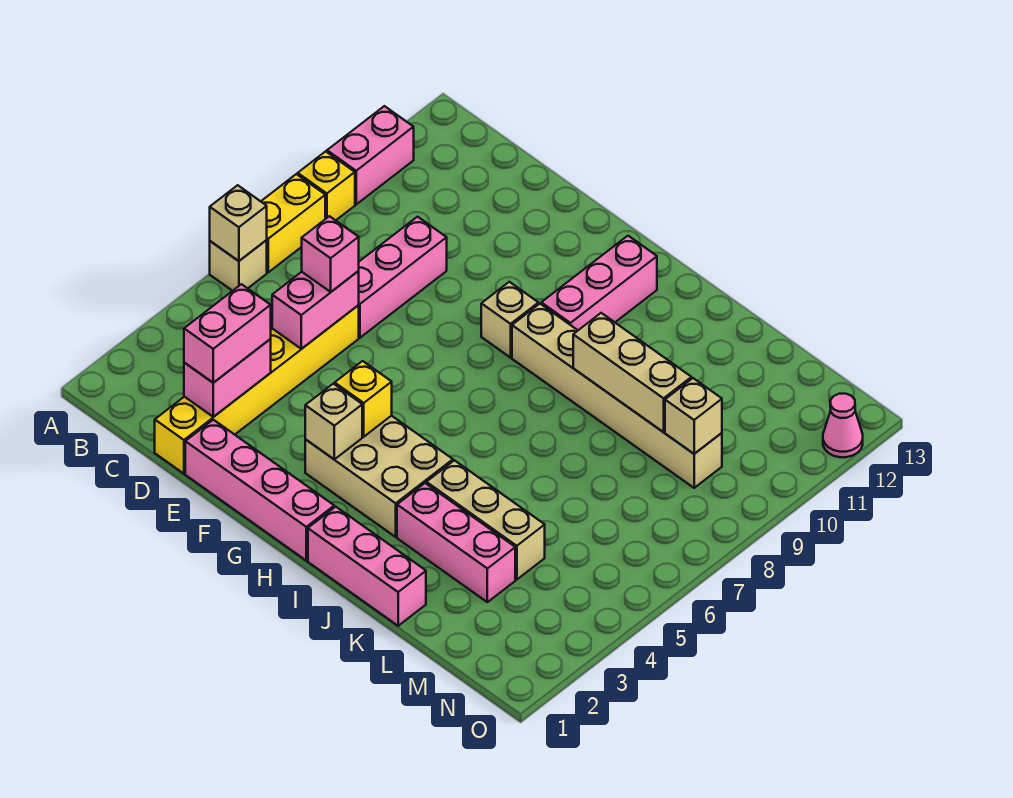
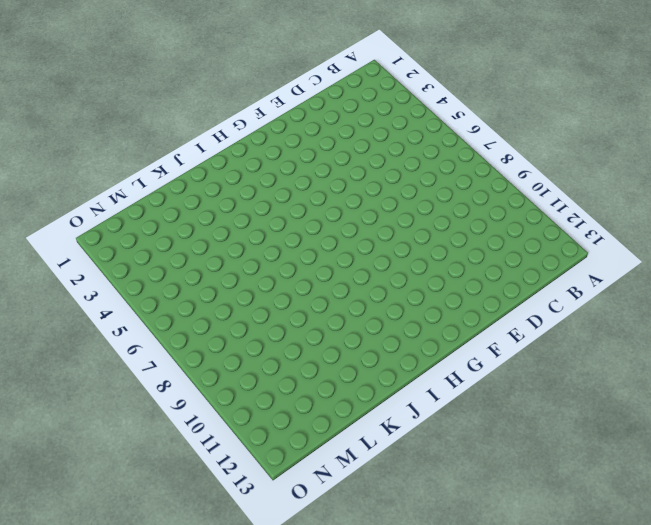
none -> tan brick A6 level 1
none -> yellow brick A7:A8 level 1
none -> yellow brick A9 level 1

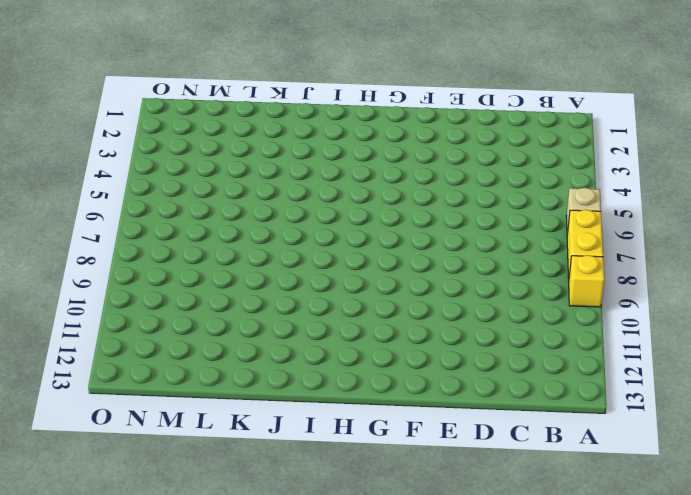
none -> pink brick A10:A11 level 1
none -> yellow brick D1:D6 level 1
none -> pink brick D7:D9 level 1

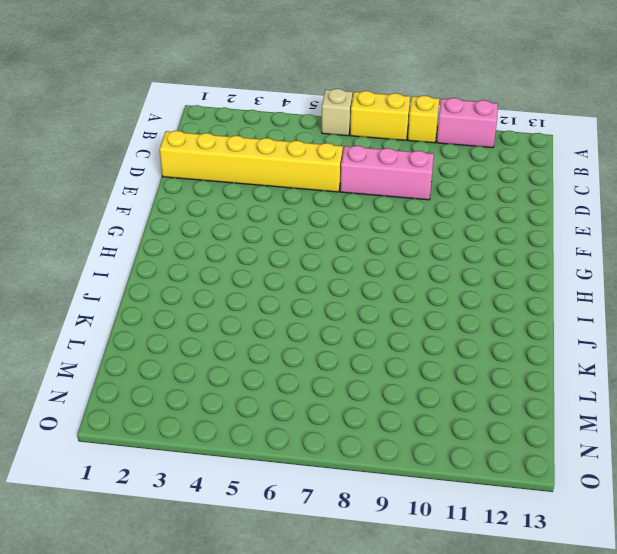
none -> pink brick E1:H1 level 1
none -> tan brick G3:I4 level 1
none -> tan brick G9 level 1

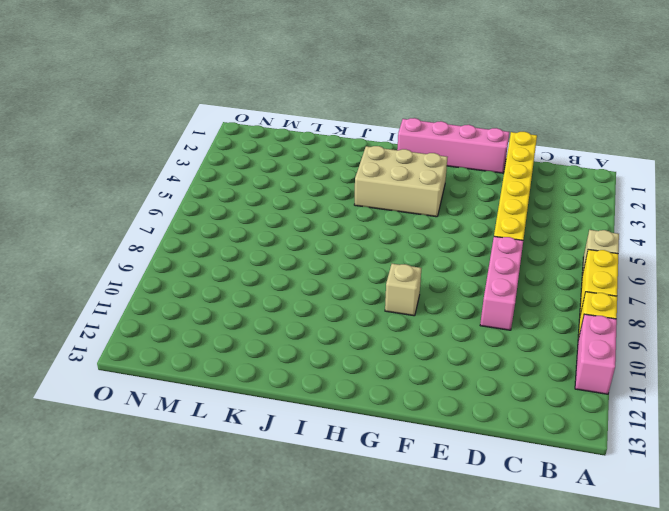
none -> tan brick H9:M9 level 1
none -> pink brick H10:H12 level 1
none -> pink brick I1:K1 level 1

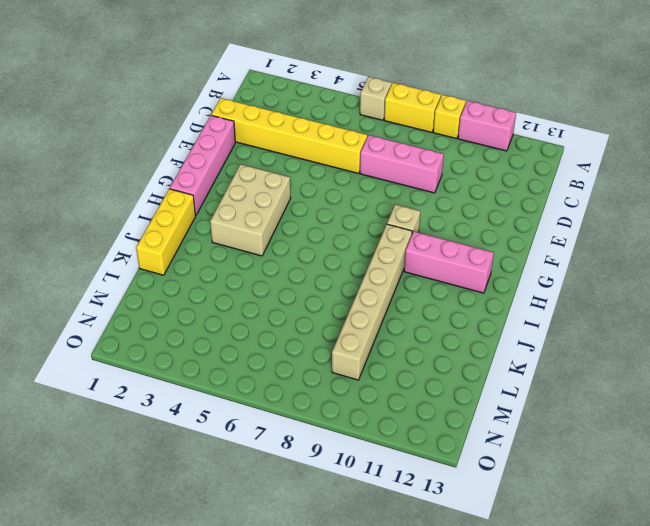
yellow brick I1:K1 level 1 -> pink brick I1:K1 level 1
none -> pink brick J3:L3 level 1
none -> tan brick J4:L4 level 1
none -> pink cone O12 level 1

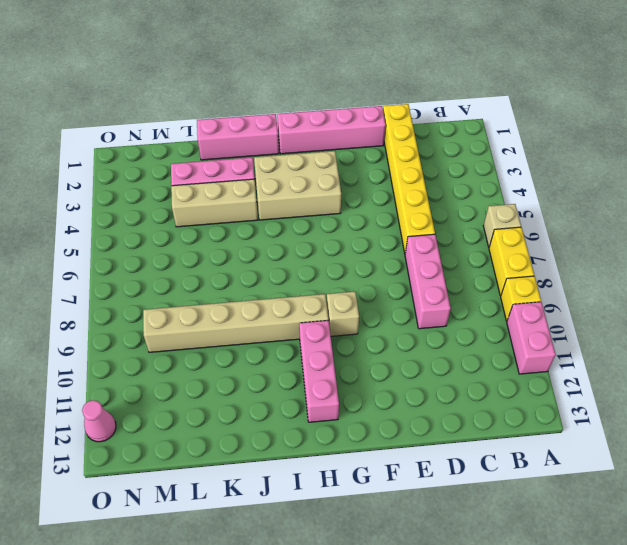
none -> tan brick A6 level 2
none -> pink brick D2:D3 level 2
none -> pink brick D5:D6 level 2

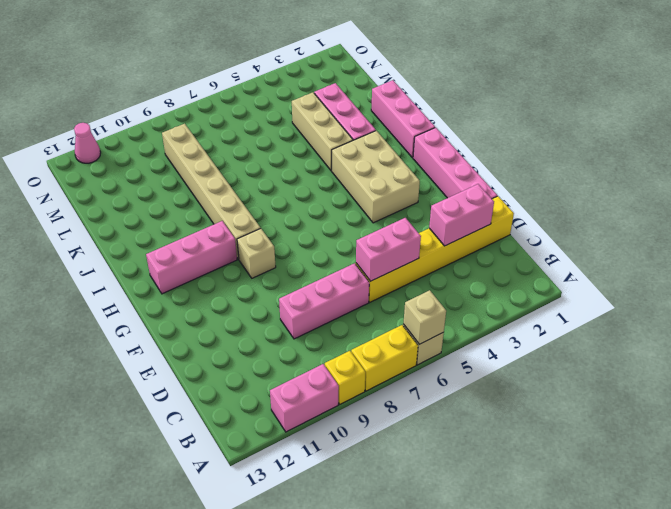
none -> tan brick G3 level 2
none -> yellow brick G4 level 2
none -> tan brick J9:L9 level 2

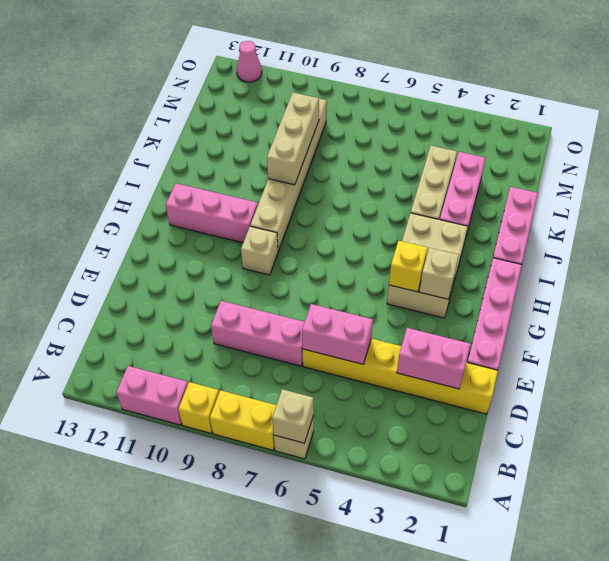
none -> tan brick M9 level 2
none -> pink brick D2:D3 level 3
none -> pink brick D6 level 3

